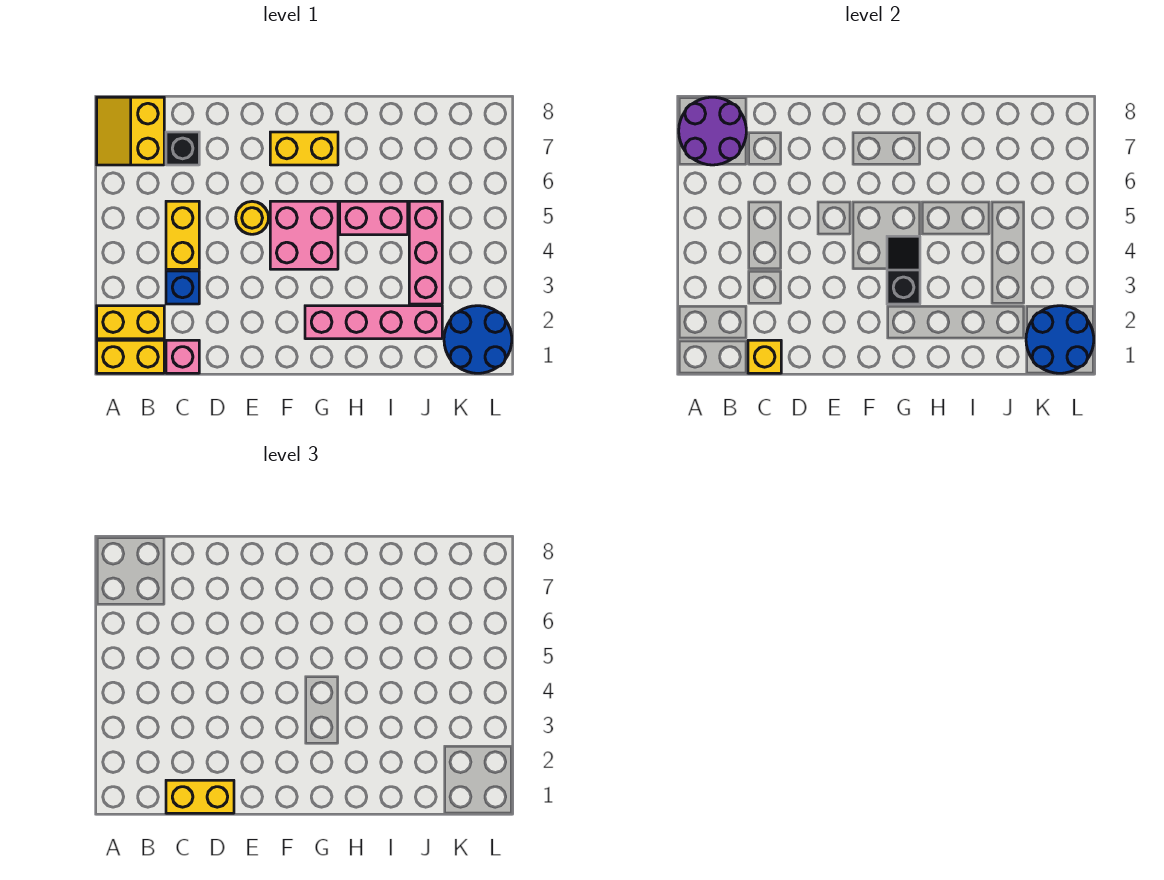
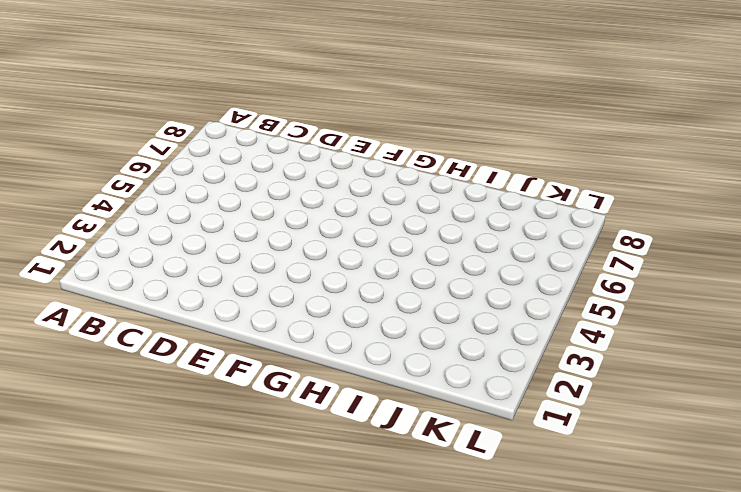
none -> yellow brick A1:B1 level 1
none -> yellow brick A2:B2 level 1
none -> yellow slope A7:B8 level 1 top B

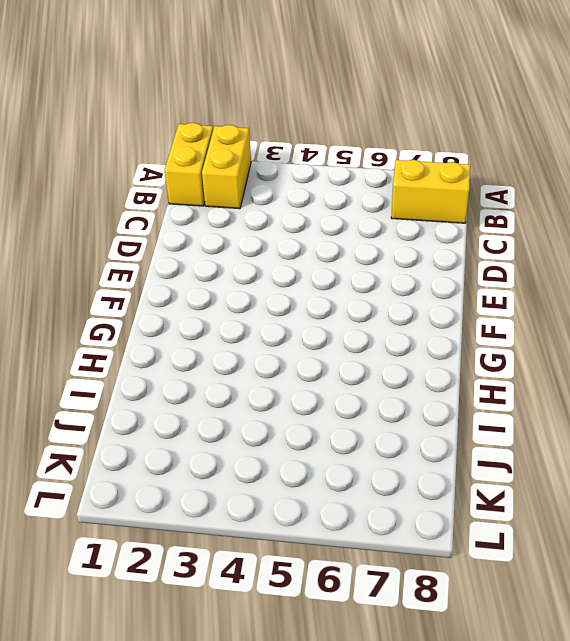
none -> pink brick C1 level 1
none -> blue brick C3 level 1
none -> yellow brick C4:C5 level 1

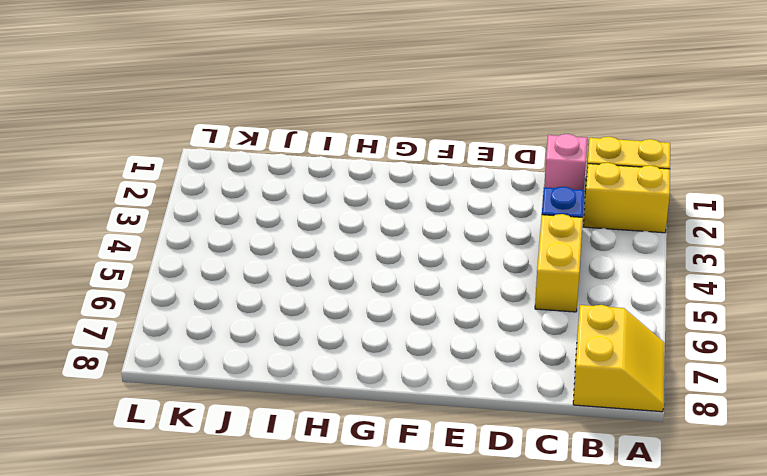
none -> black brick C7 level 1
none -> yellow round brick E5 level 1
none -> pink brick F4:G5 level 1

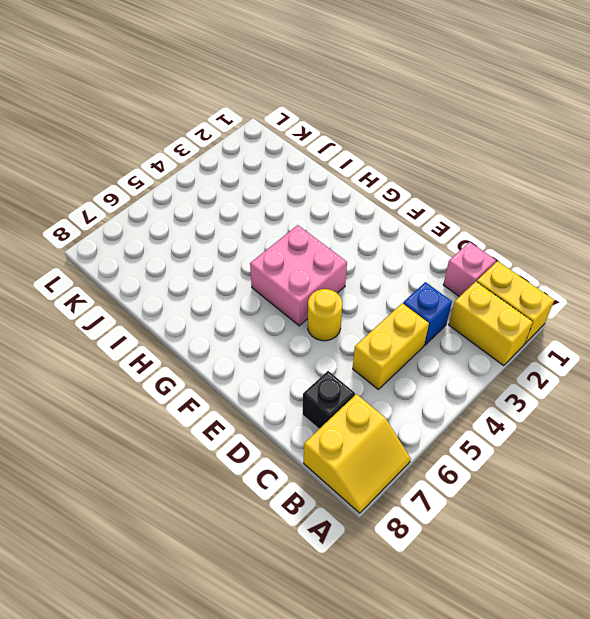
none -> yellow brick F7:G7 level 1
none -> pink brick G2:J2 level 1
none -> pink brick H5:I5 level 1

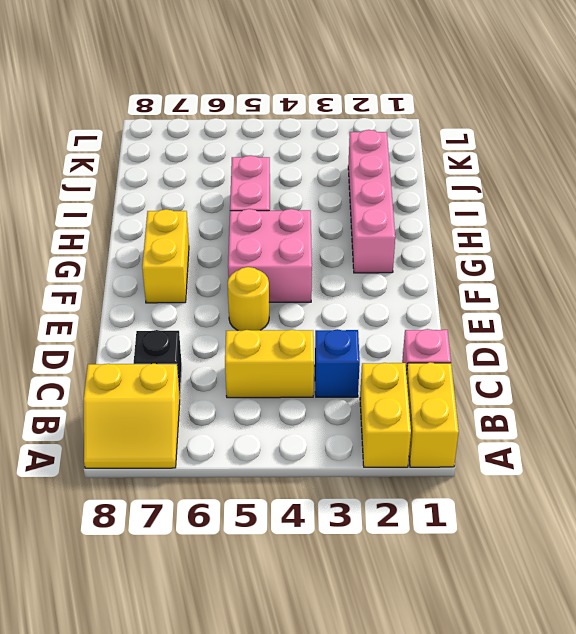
none -> pink brick J3:J5 level 1
none -> blue round brick K1:L2 level 1
none -> purple round brick A7:B8 level 2

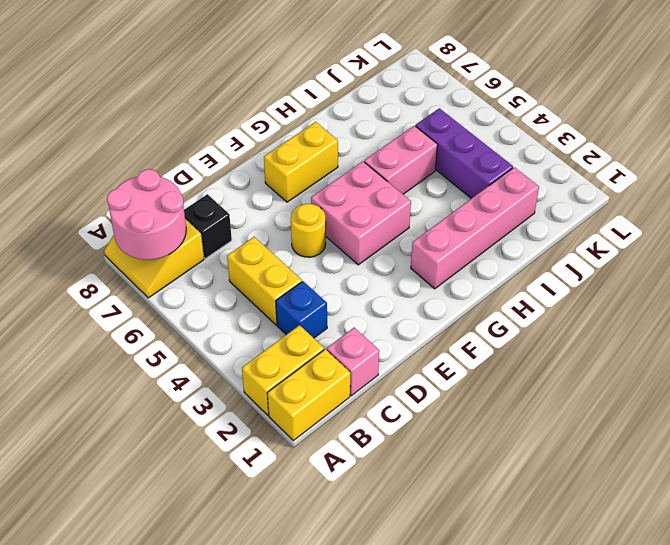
pink round brick A7:B8 level 2 -> purple round brick A7:B8 level 2
purple brick J3:J5 level 1 -> pink brick J3:J5 level 1
none -> blue round brick K1:L2 level 1
none -> yellow brick C1 level 2
none -> black slope G3:G4 level 2 top 3

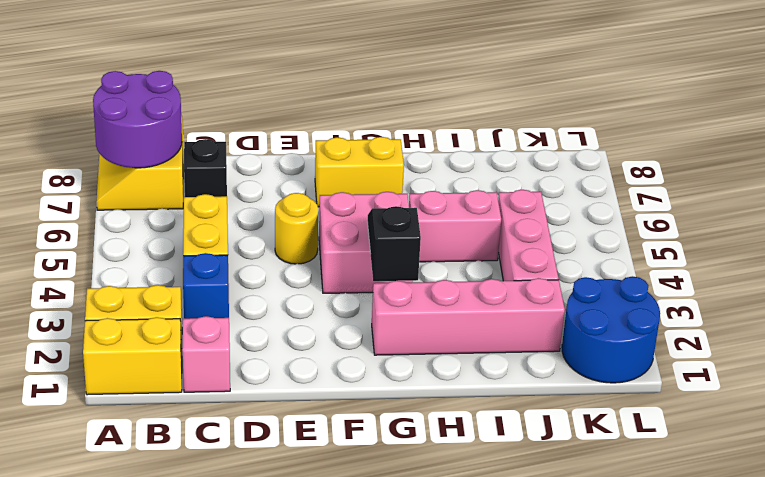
none -> yellow brick C1 level 2
none -> blue round brick K1:L2 level 2
none -> yellow brick C1:D1 level 3

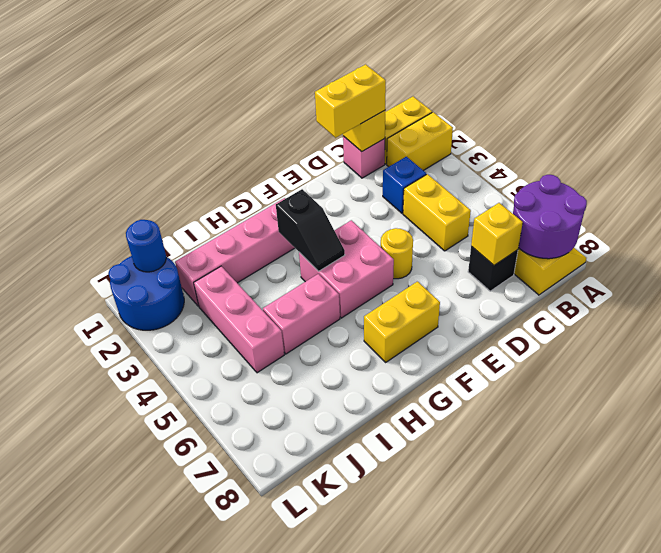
yellow brick C7 level 2 -> none
blue round brick K1 level 2 -> blue round brick K1:L2 level 2

